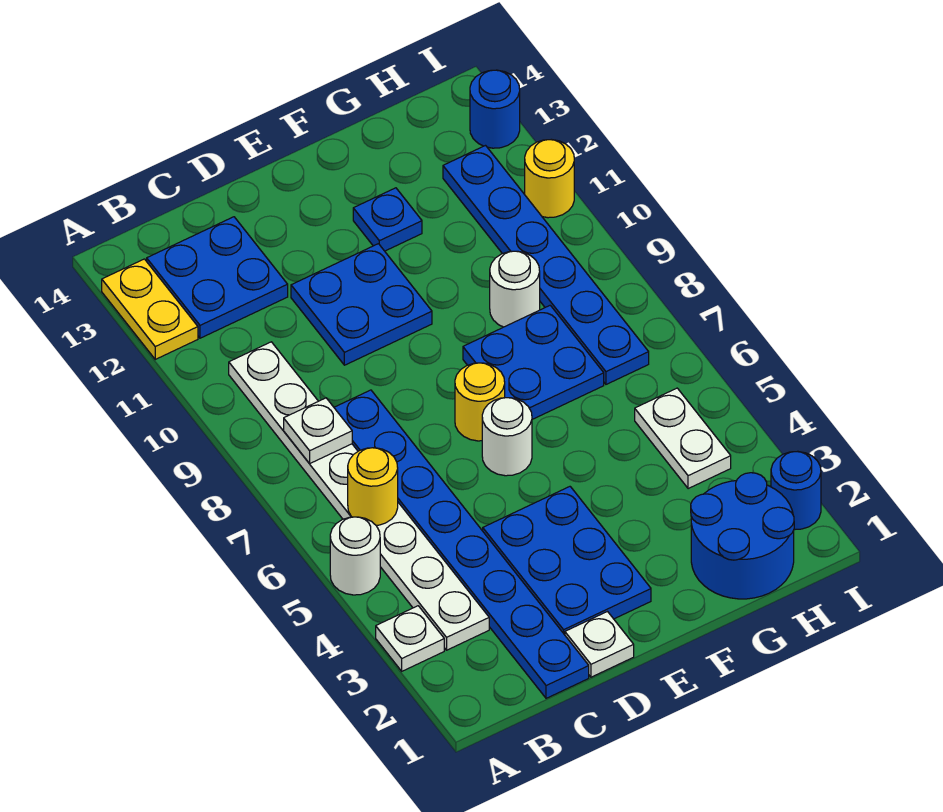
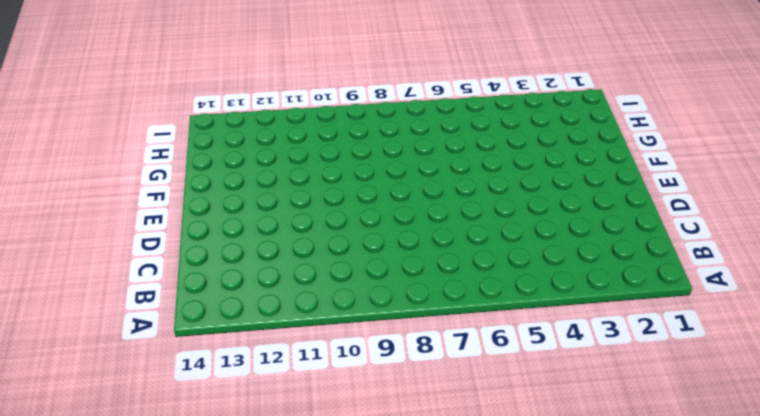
none -> white plate A3 level 1
none -> white round brick A5 level 1
none -> yellow plate A12:A13 level 1

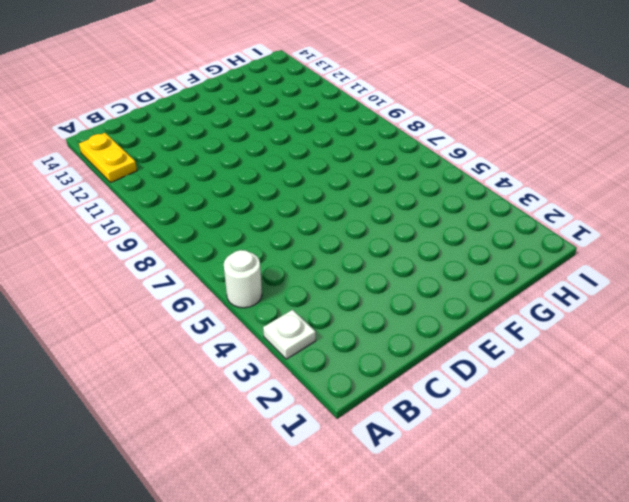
none -> white plate B3:B10 level 1
none -> blue plate B12:C13 level 1
none -> blue plate C1:C8 level 1

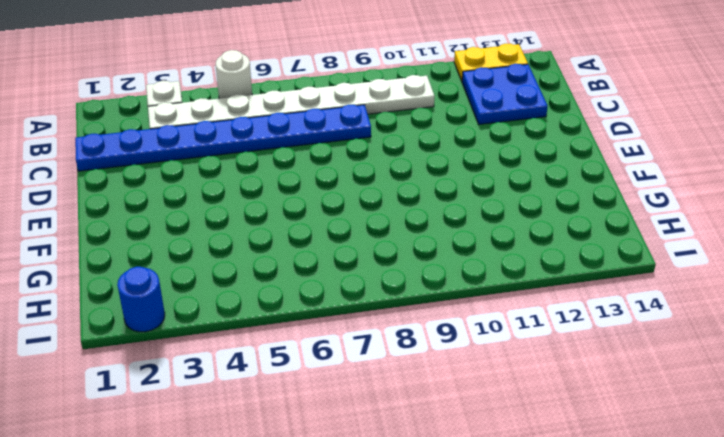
none -> white plate D1 level 1
none -> blue plate D2:E4 level 1
none -> blue plate D10:E11 level 1

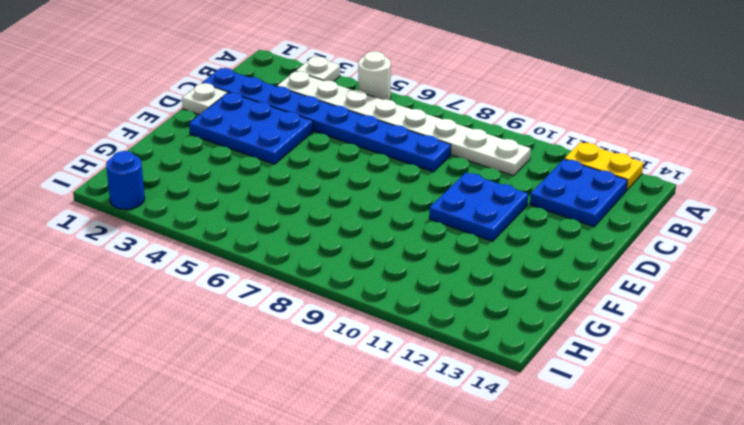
none -> white round brick E6 level 1
none -> yellow round brick E7 level 1
none -> blue plate F7:G8 level 1

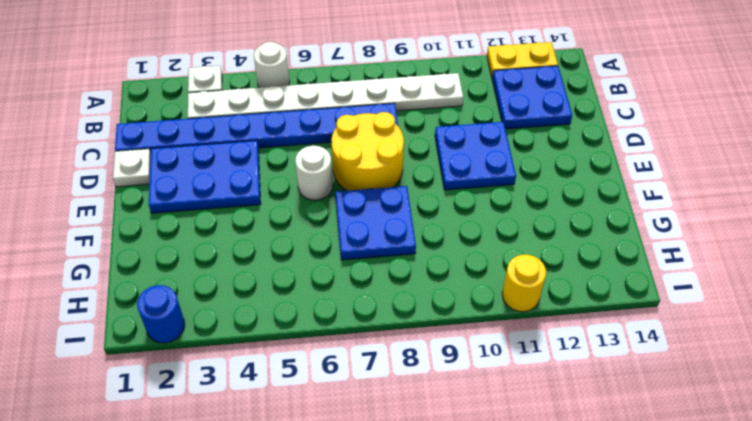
yellow round brick D7:E8 level 1 -> yellow round brick E7 level 1
none -> blue plate F12 level 1
none -> blue round brick G1:H2 level 1
none -> white round brick G9 level 1

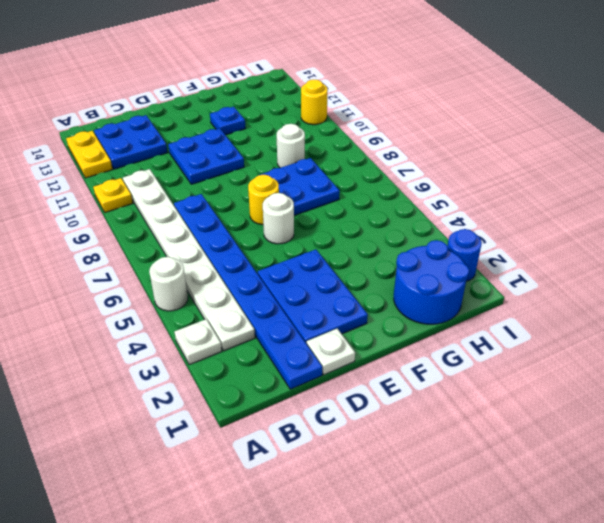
yellow plate A10 level 1 -> none
none -> white plate H4:H5 level 1
none -> blue plate H7:H12 level 1
none -> blue round brick I13 level 1

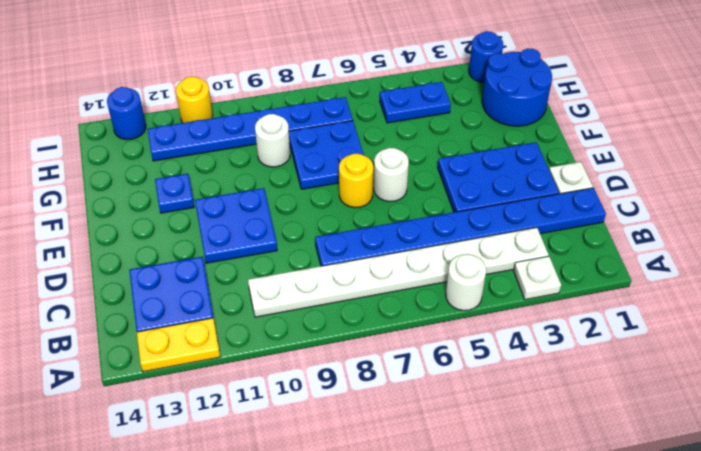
blue plate H4:H5 level 1 -> white plate H4:H5 level 1
none -> yellow round brick B6 level 2
none -> white plate B8 level 2

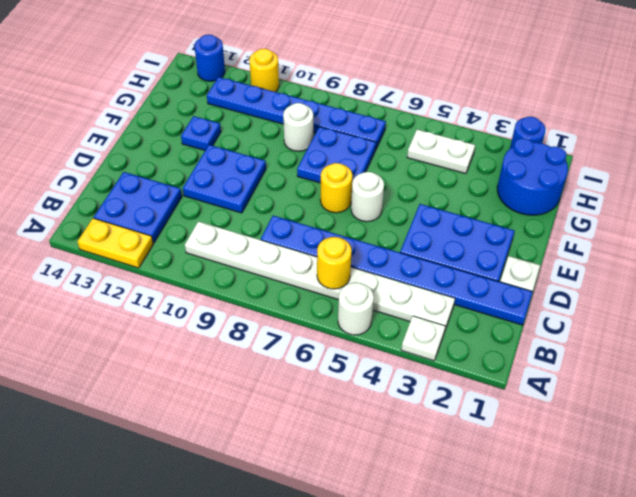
none -> white plate B8 level 2

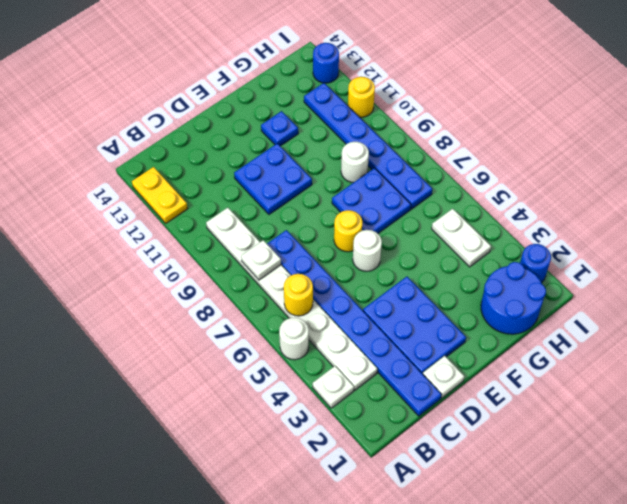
none -> blue plate B12:C13 level 1

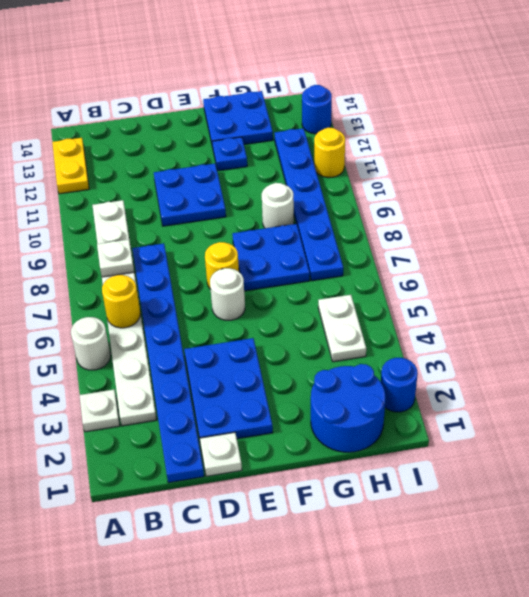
blue plate F13:G14 level 1 -> blue plate B12:C13 level 1

